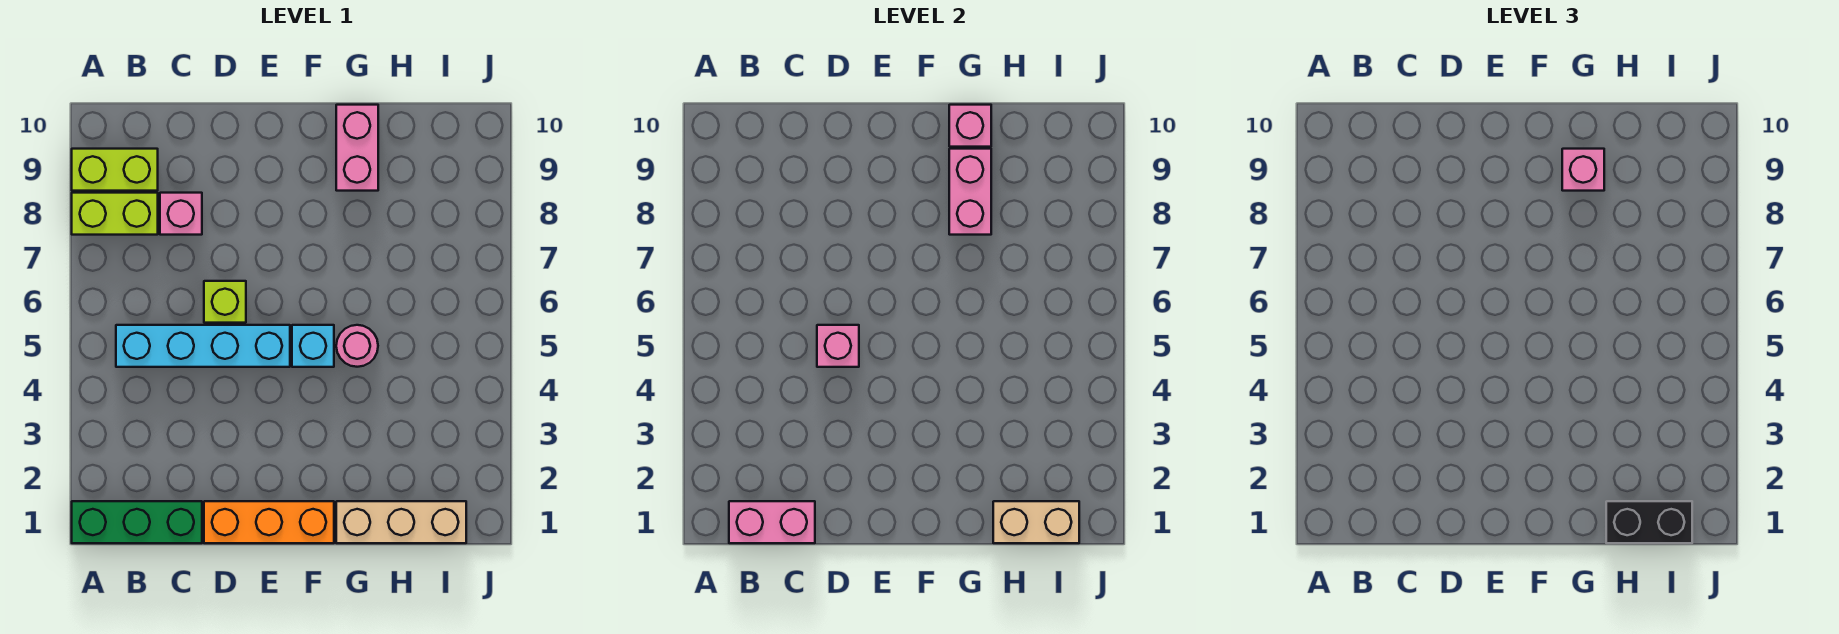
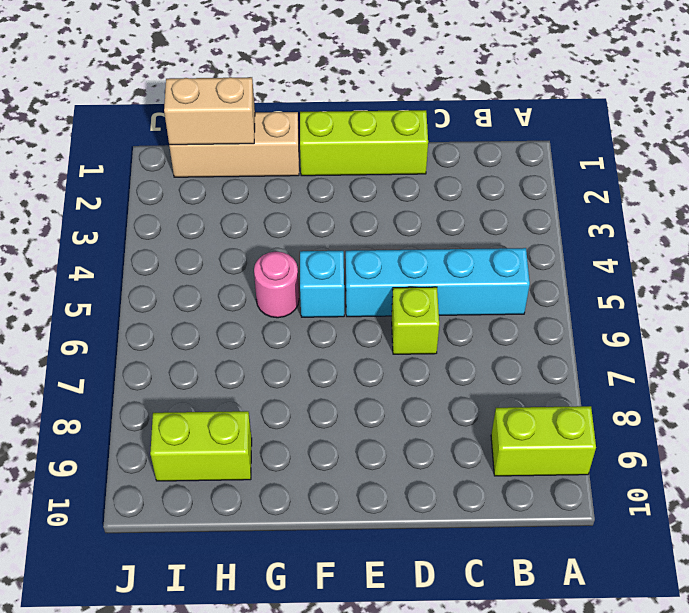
lime brick D1:F1 level 1 -> orange brick D1:F1 level 1
lime brick H9:I9 level 1 -> lime brick A8:B8 level 1
none -> green brick A1:C1 level 1
none -> pink brick C8 level 1
none -> pink brick G9:G10 level 1

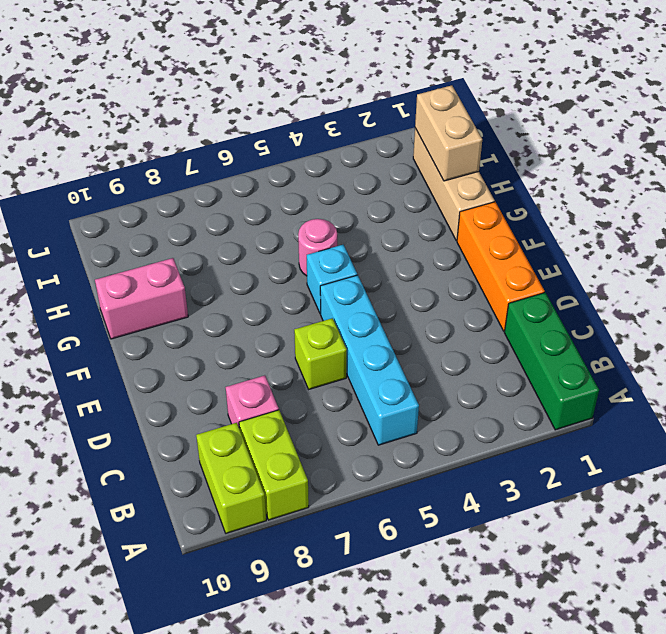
none -> pink brick B1:C1 level 2
none -> pink brick D5 level 2
none -> pink brick G8:G9 level 2

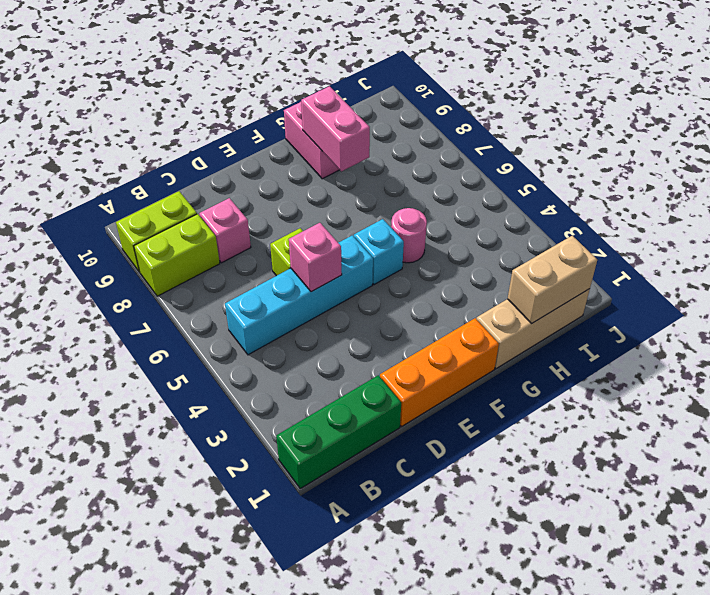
none -> pink brick B1:C1 level 2
none -> pink brick G10 level 2
none -> pink brick G9 level 3

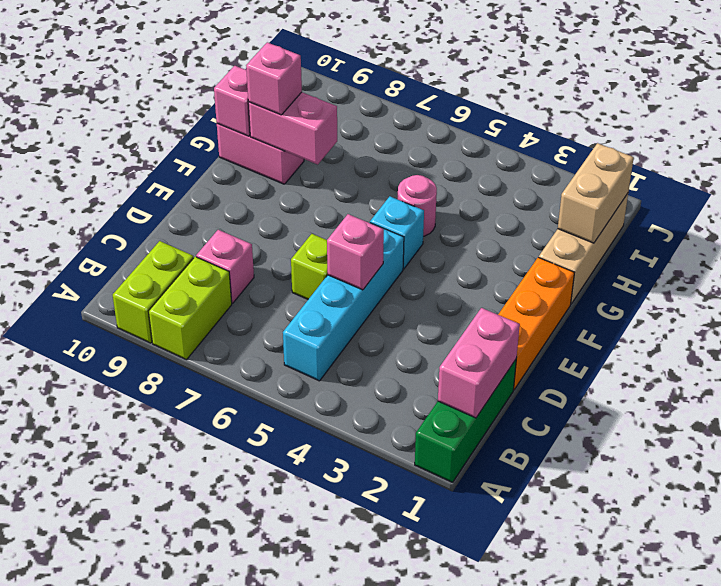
none -> black brick H1:I1 level 3

